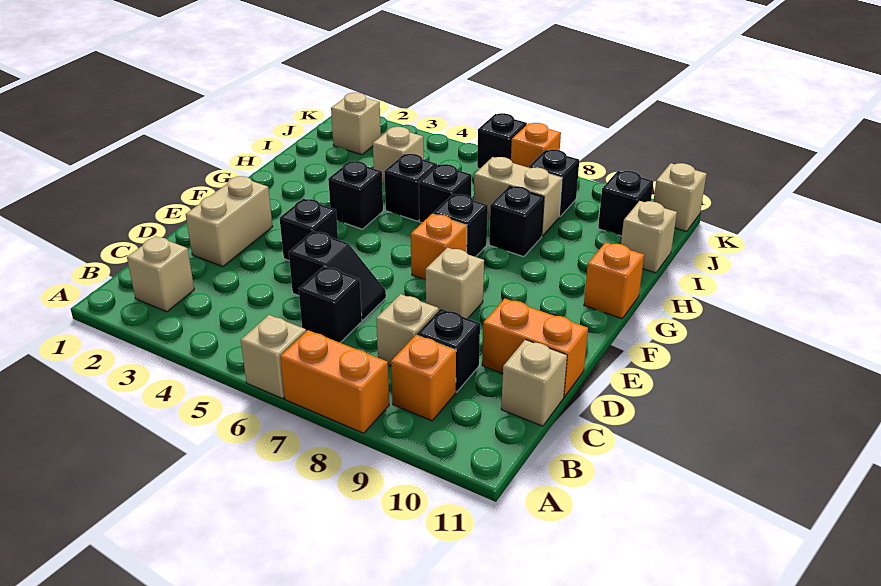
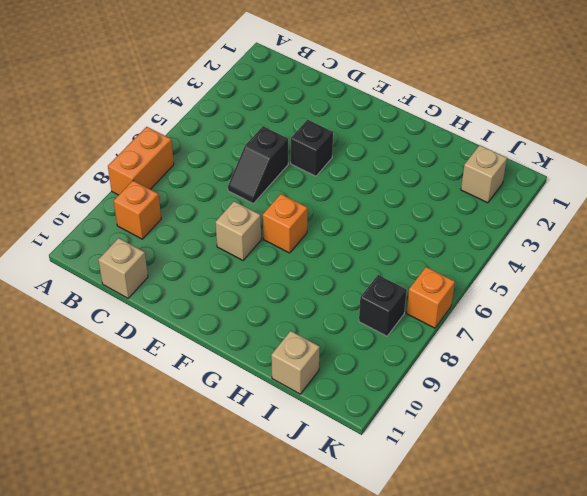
none -> tan brick A6 level 1
none -> tan brick B2 level 1
none -> black brick C6 level 1

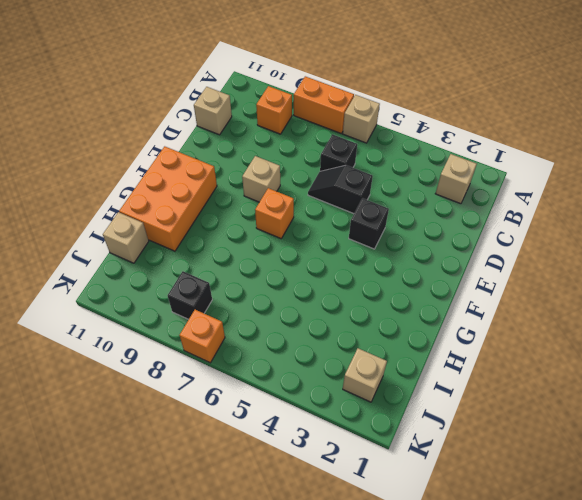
orange brick F10:H11 level 1 -> orange brick G11 level 1
none -> tan brick C8 level 1
none -> black brick C9 level 1
none -> tan brick D2:E2 level 1

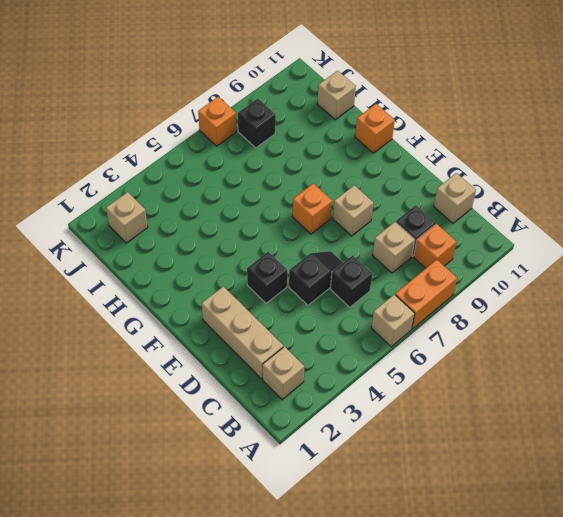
tan brick C2:E2 level 1 -> tan brick D2:E2 level 1
none -> orange brick D10:D11 level 1
none -> black brick G4 level 1
none -> black brick G7 level 1

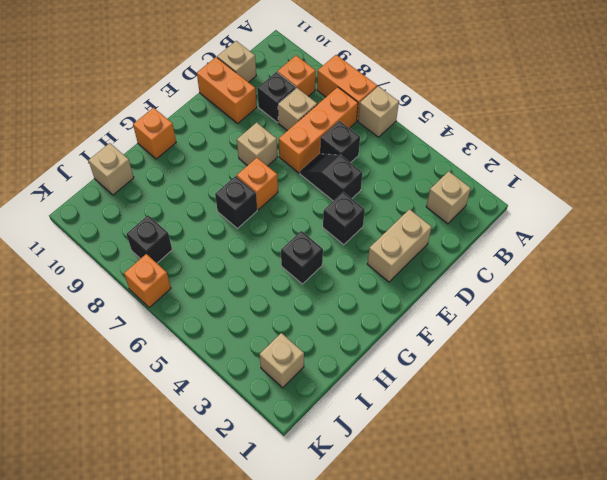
orange brick B7:D7 level 1 -> none
none -> black brick H5 level 1
none -> black brick H6 level 1
none -> black brick H8 level 1

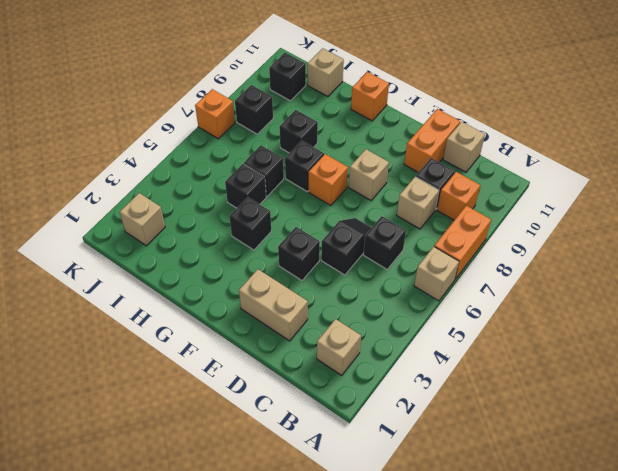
none -> tan brick I4 level 1
none -> tan brick I7:I8 level 1
none -> black brick K6 level 1

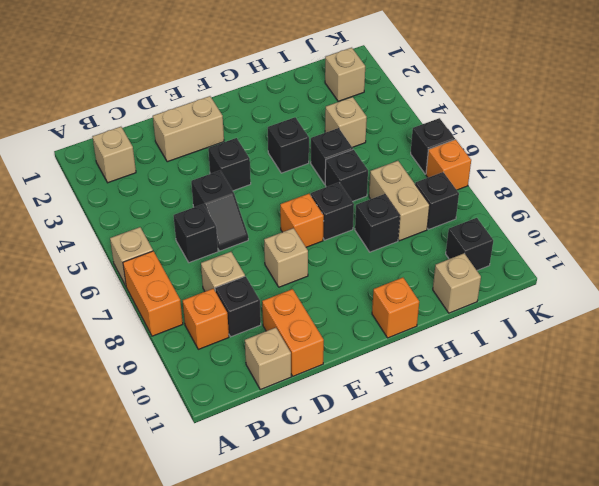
none -> tan brick K11 level 1

